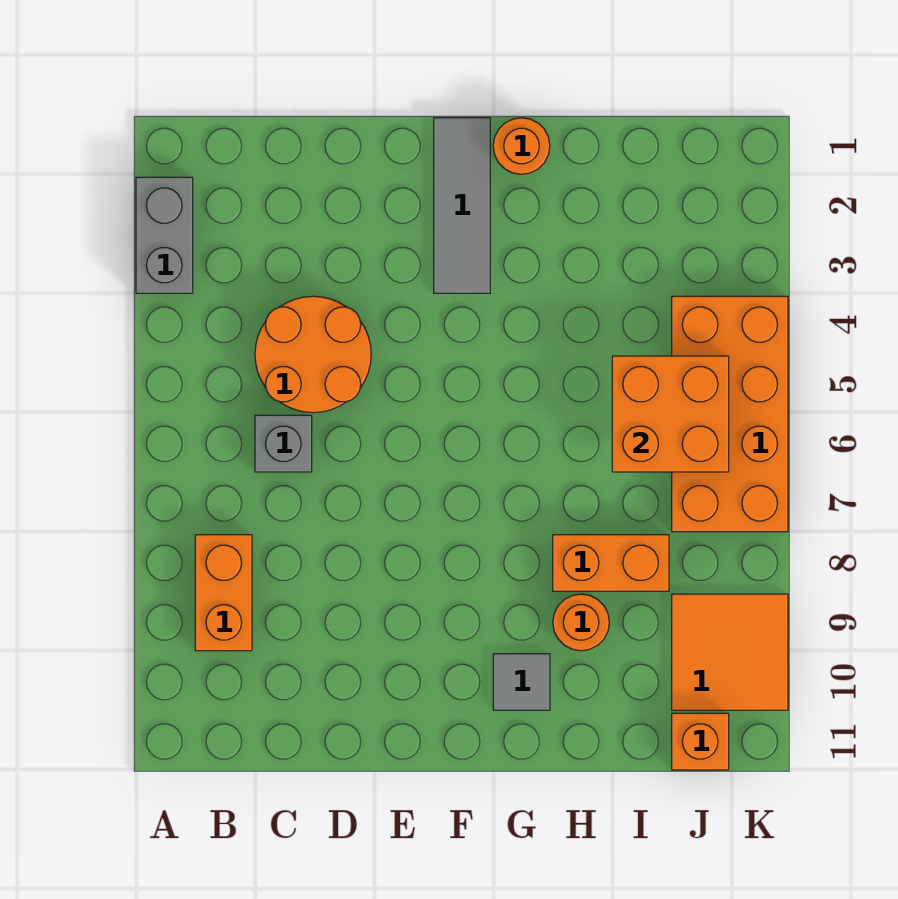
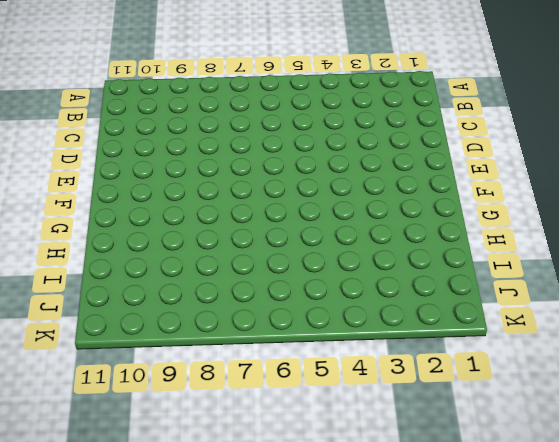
none -> grey brick A2:A3 level 1
none -> orange brick B8:B9 level 1
none -> orange round brick C4:D5 level 1

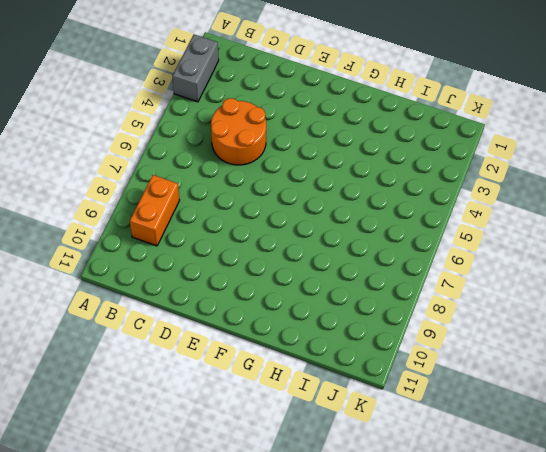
none -> grey brick C6 level 1
none -> grey tile F1:F3 level 1
none -> orange round brick G1 level 1

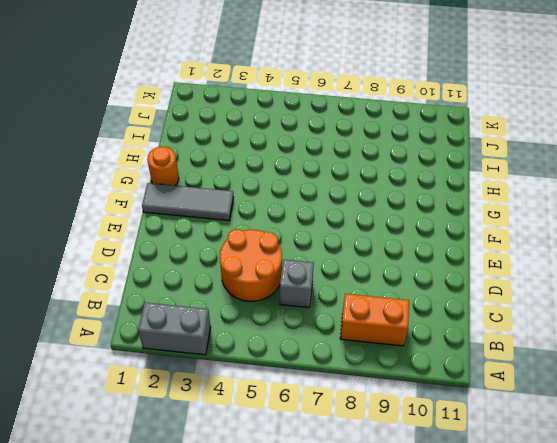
none -> grey tile G10 level 1
none -> orange brick H8:I8 level 1
none -> orange round brick H9 level 1

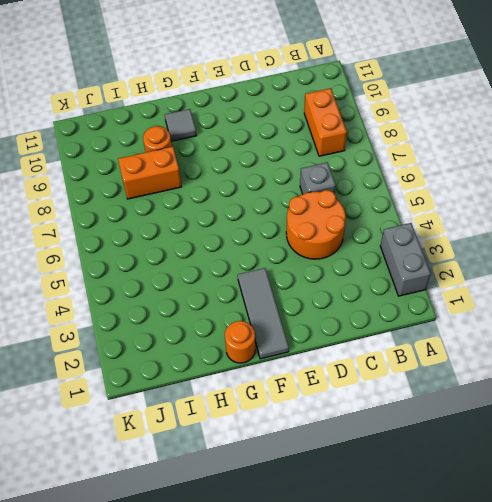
none -> orange brick J4:K7 level 1
none -> orange tile J9:K10 level 1
none -> orange brick J11 level 1

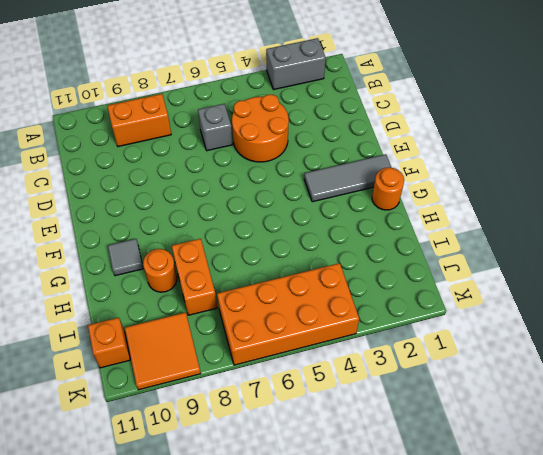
none -> orange brick I5:J6 level 2

